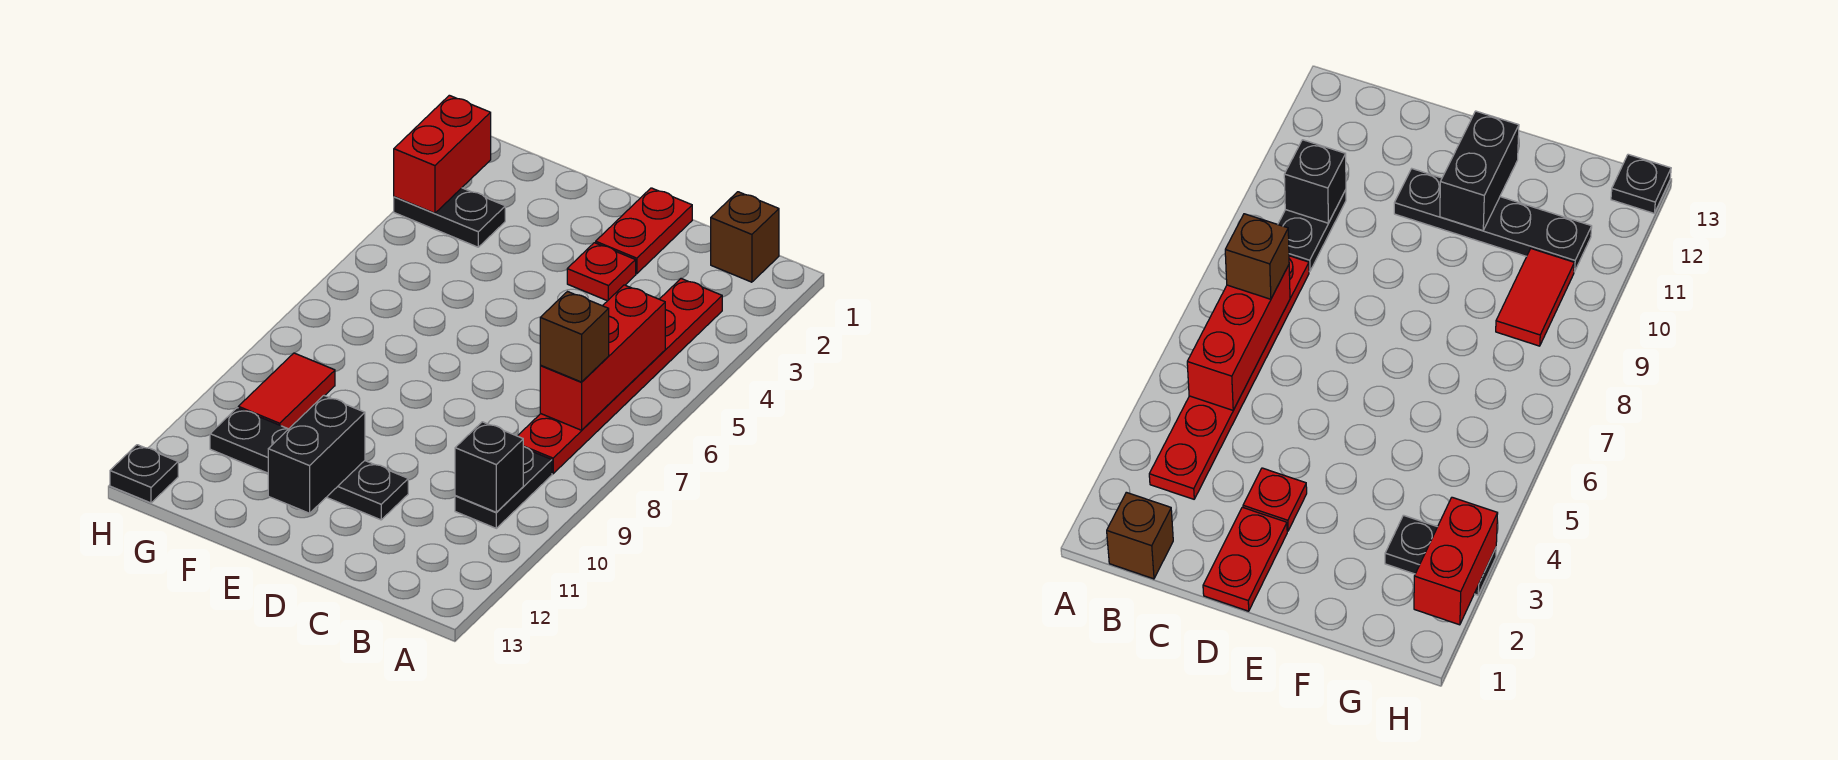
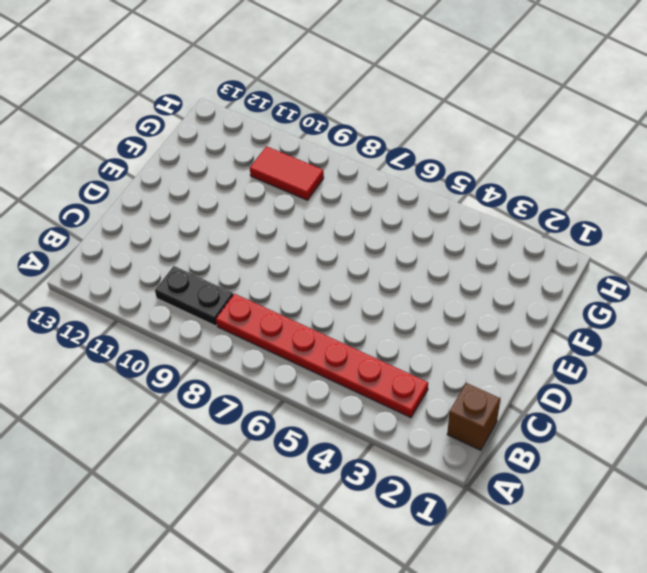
none -> red plate D1:D2 level 1
none -> red plate D3 level 1
none -> black plate D11:G11 level 1

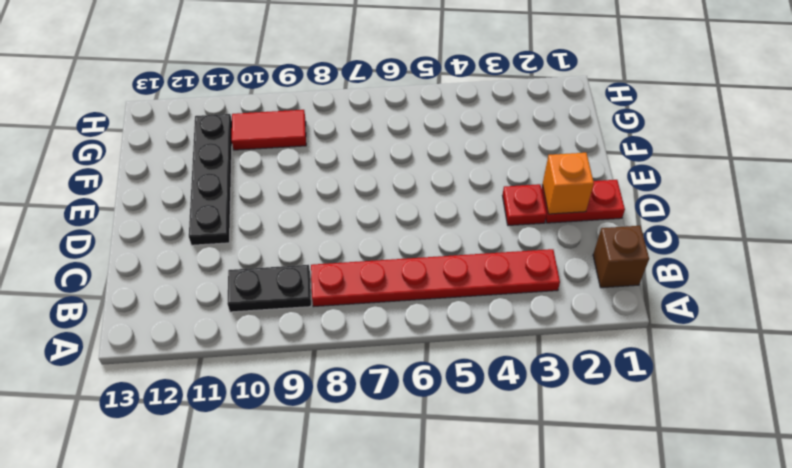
orange brick D2 level 2 -> none
none -> black plate G3:H3 level 1
none -> black plate H13 level 1
none -> red brick B5:B7 level 2

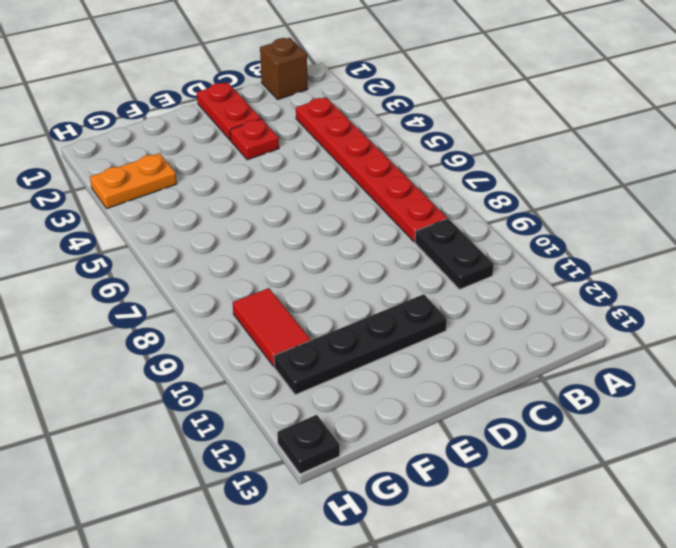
orange plate G3:H3 level 1 -> black plate G3:H3 level 1
none -> red brick B5:B7 level 2
none -> black brick B10 level 2
none -> black brick E11:E12 level 2

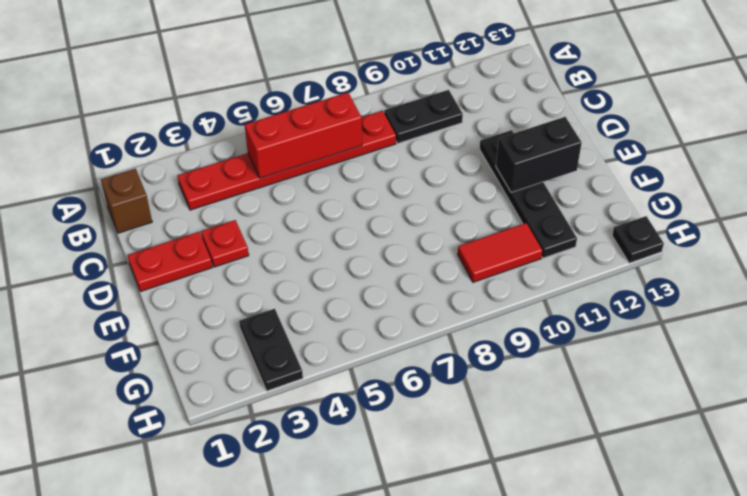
none -> black brick B10 level 2
none -> red brick H2:H3 level 2
none -> brown brick B7 level 3

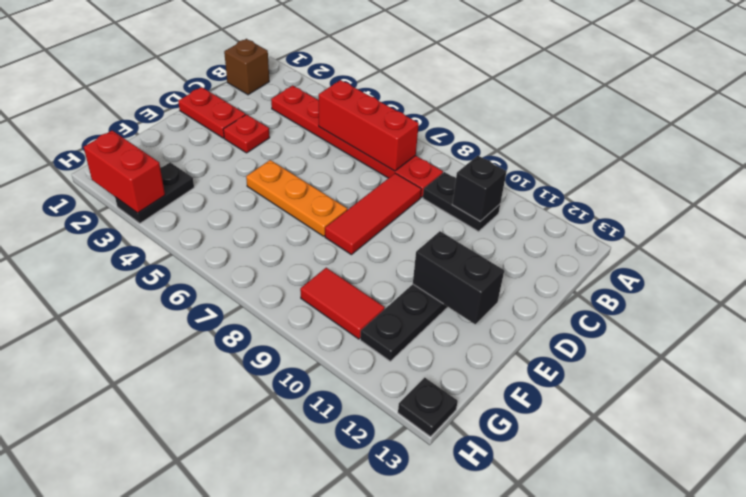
red tile C8:E8 level 1 -> none
orange plate E5:E7 level 1 -> none
none -> brown brick B7 level 3

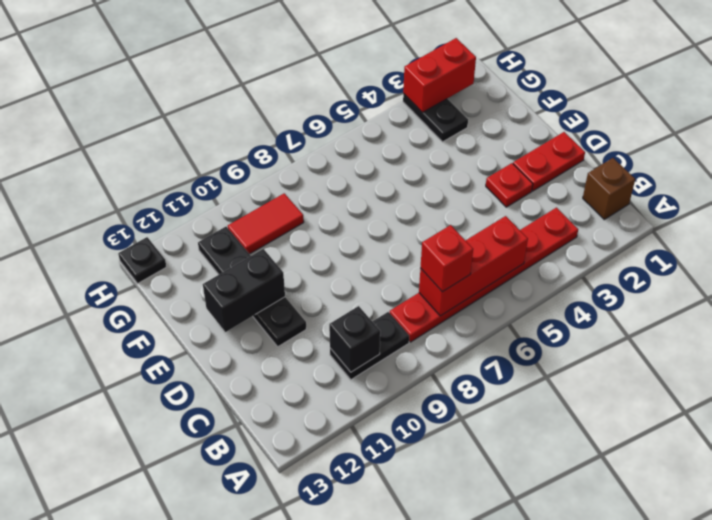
red brick B7 level 3 -> brown brick B7 level 3

